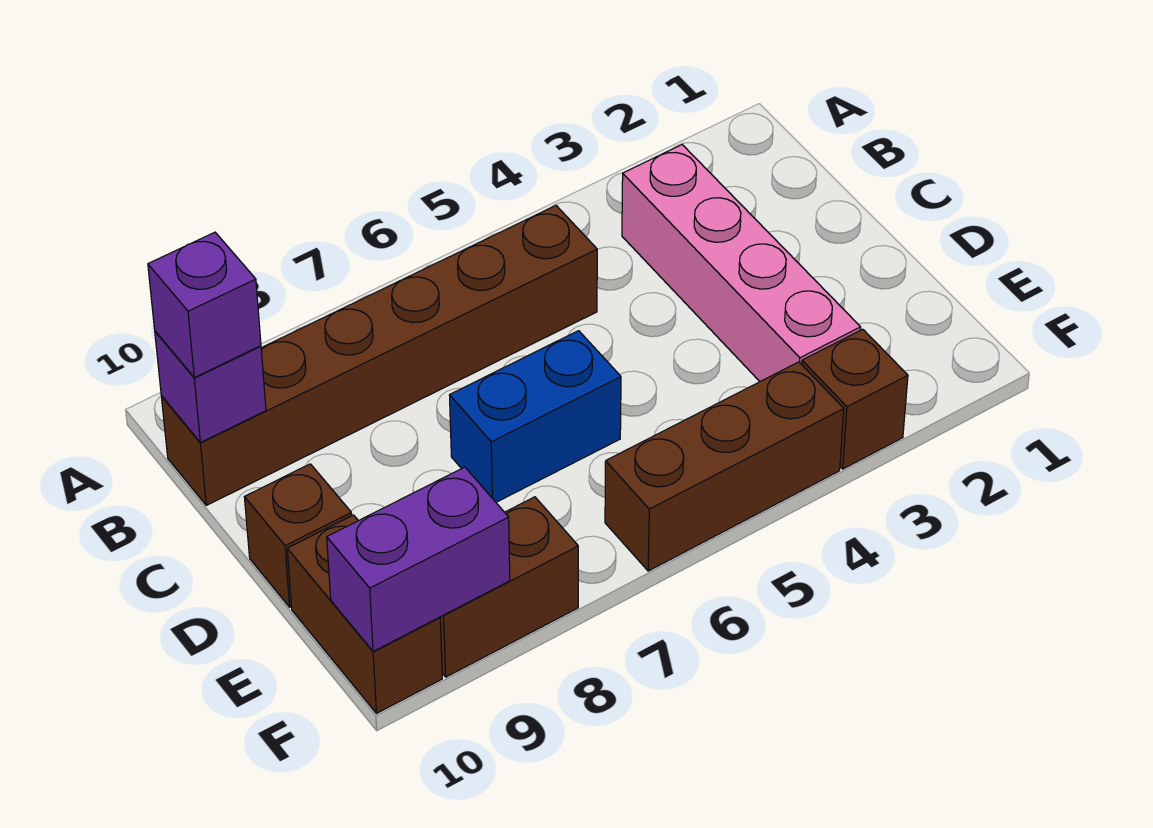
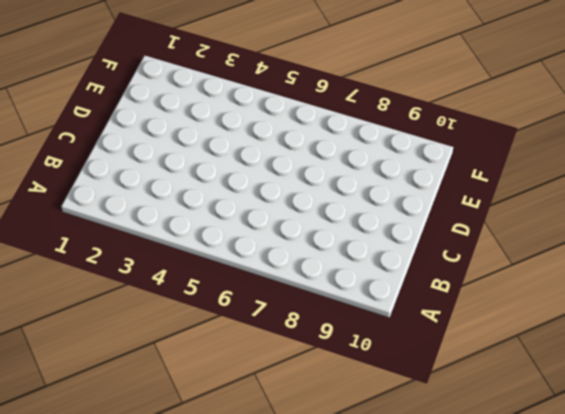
none -> pink brick B3:E3 level 1
none -> brown brick B5:B10 level 1

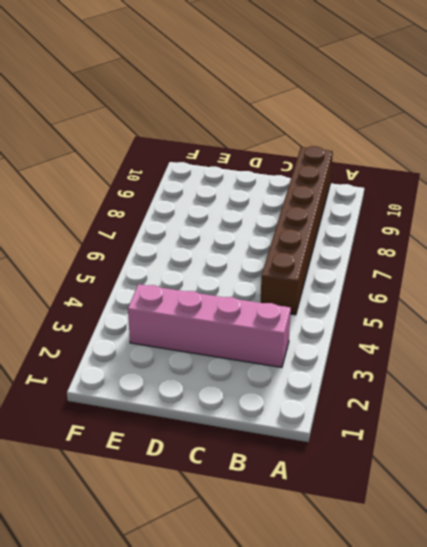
none -> blue brick D6:D7 level 1
none -> brown brick D10 level 1

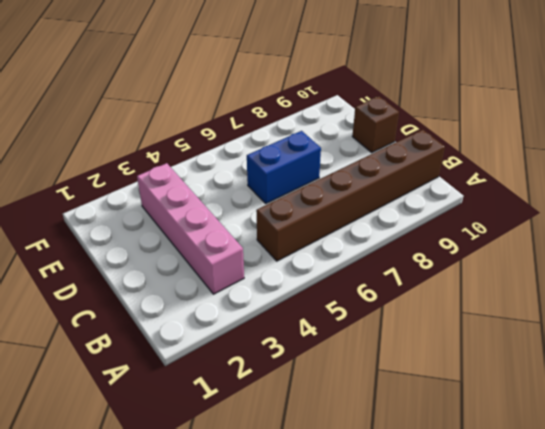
none -> brown brick E10:F10 level 1
none -> brown brick F3 level 1

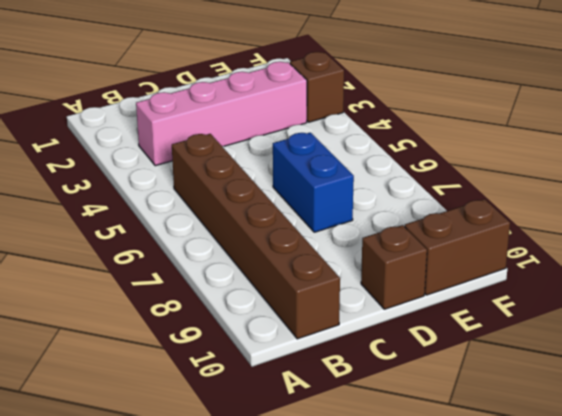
none -> brown brick F4:F6 level 1
none -> brown brick F8:F9 level 1

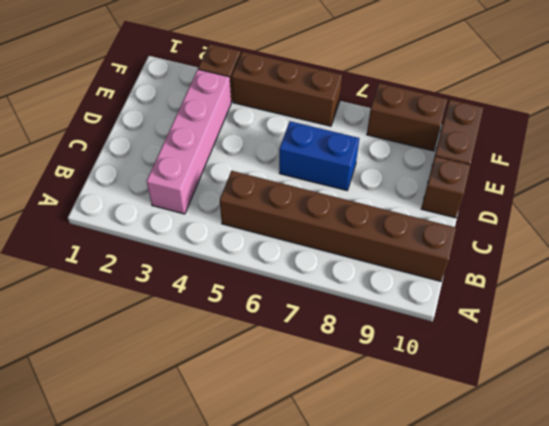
none -> purple brick B10 level 2
none -> purple brick F9:F10 level 2

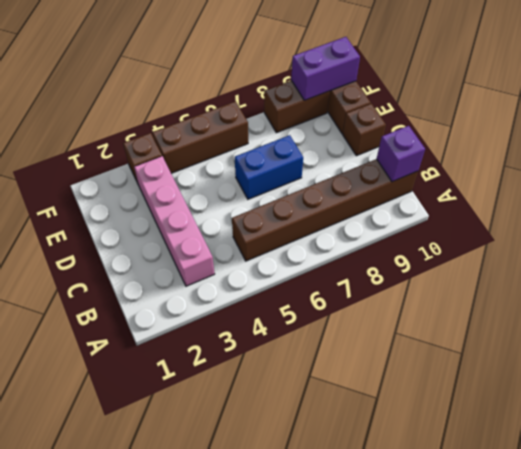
none -> purple brick B10 level 3

